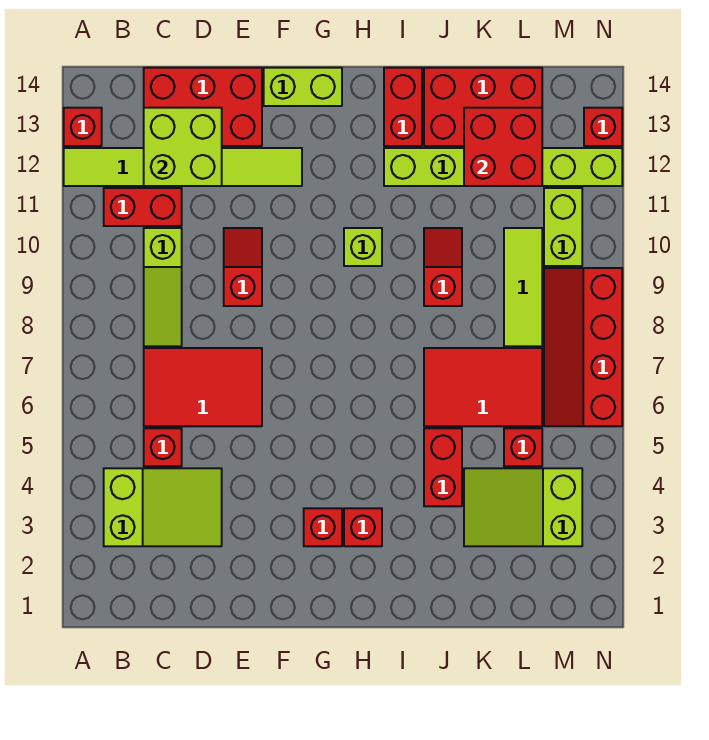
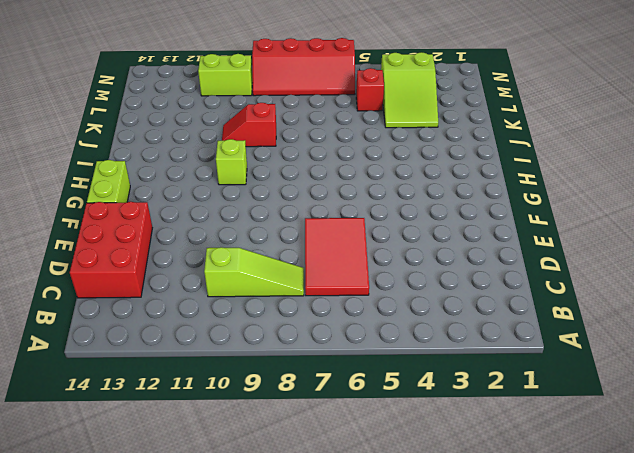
none -> lime tile A12:F12 level 1
none -> red brick A13 level 1
none -> lime slope B3:D4 level 1 top B

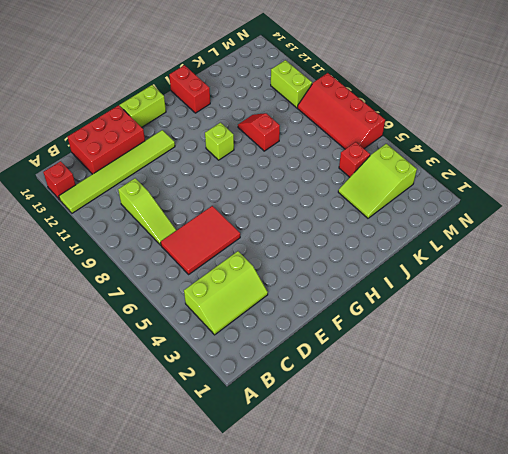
lime slope B3:D4 level 1 top 4 -> lime slope B3:D4 level 1 top B
none -> red brick B11:C11 level 1
none -> red brick C5 level 1
none -> red slope E9:E10 level 1 top 9

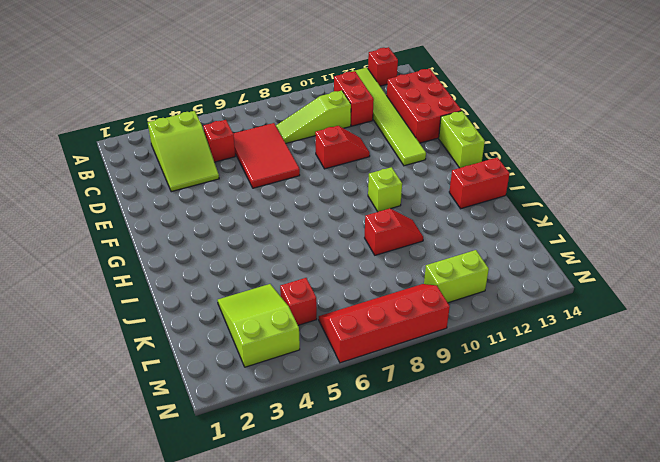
none -> red brick G3 level 1
none -> red brick H3 level 1
none -> lime brick I12:N12 level 1

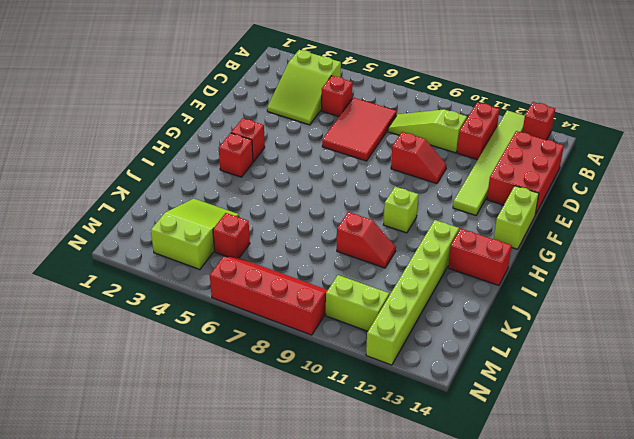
none -> red brick J4:J5 level 1
none -> red tile J6:L7 level 1
none -> red brick J13:L14 level 1

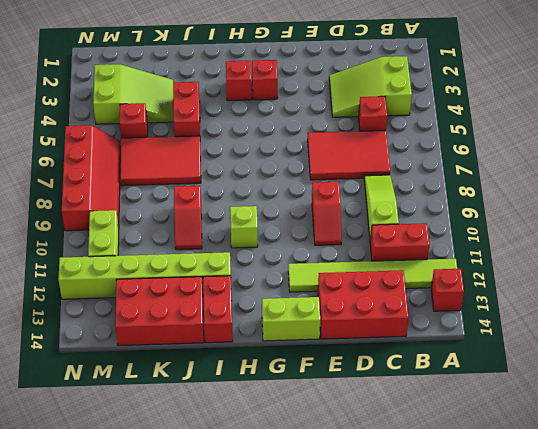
none -> lime tile L8:L10 level 1
none -> red brick N13 level 1
none -> lime brick C12:D13 level 2

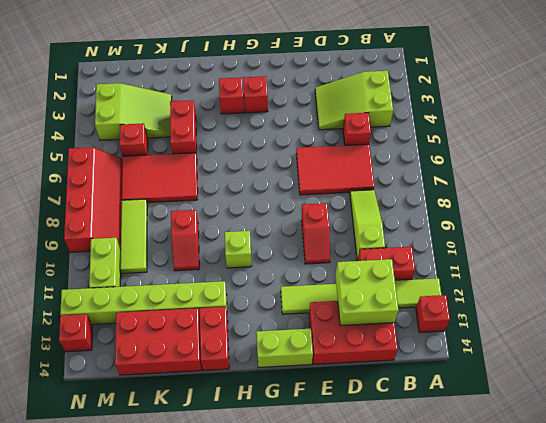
none -> red brick K12:L13 level 2

